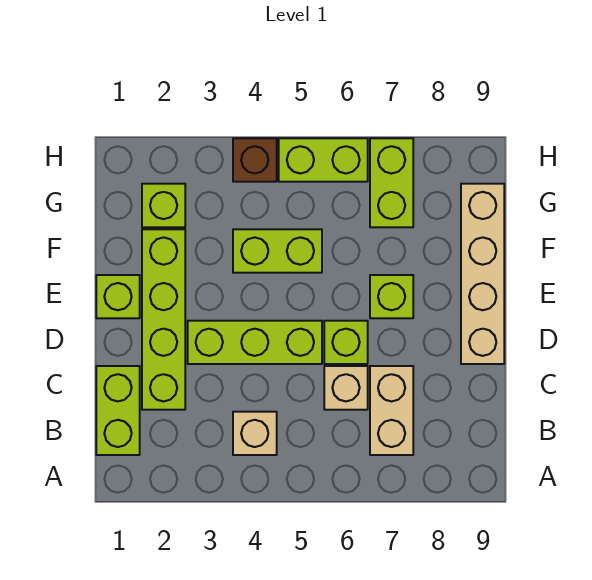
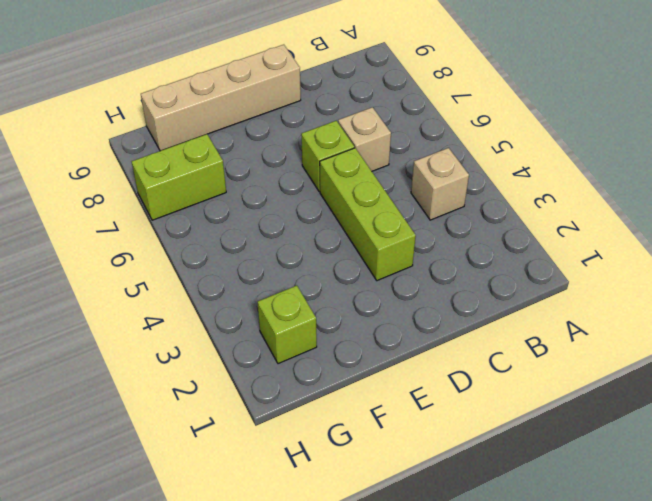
none -> lime brick B1:C1 level 1
none -> tan brick B7:C7 level 1
none -> lime brick C2:F2 level 1

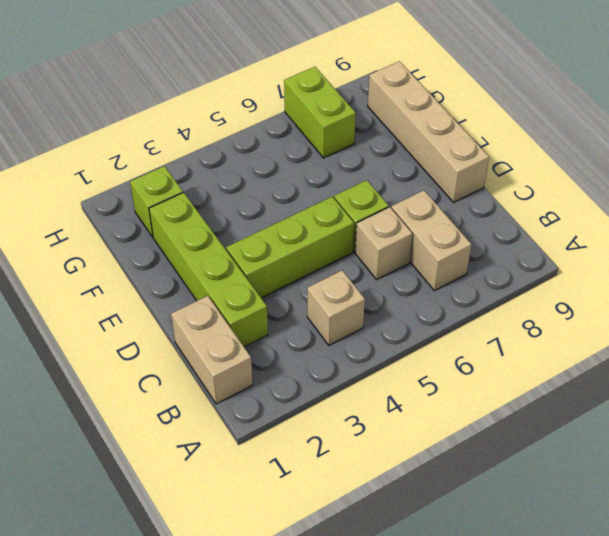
tan brick B1:C1 level 1 -> lime brick B1:C1 level 1
none -> lime brick E1 level 1
none -> lime brick E7 level 1
none -> lime brick F4:F5 level 1

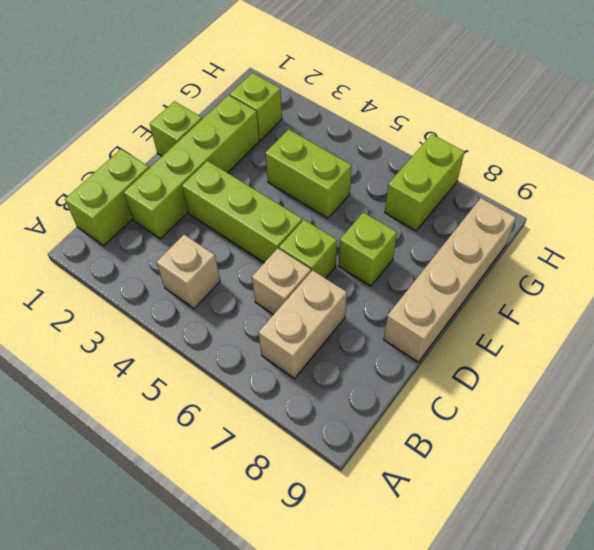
none -> brown brick H4 level 1
none -> lime brick H5:H6 level 1

